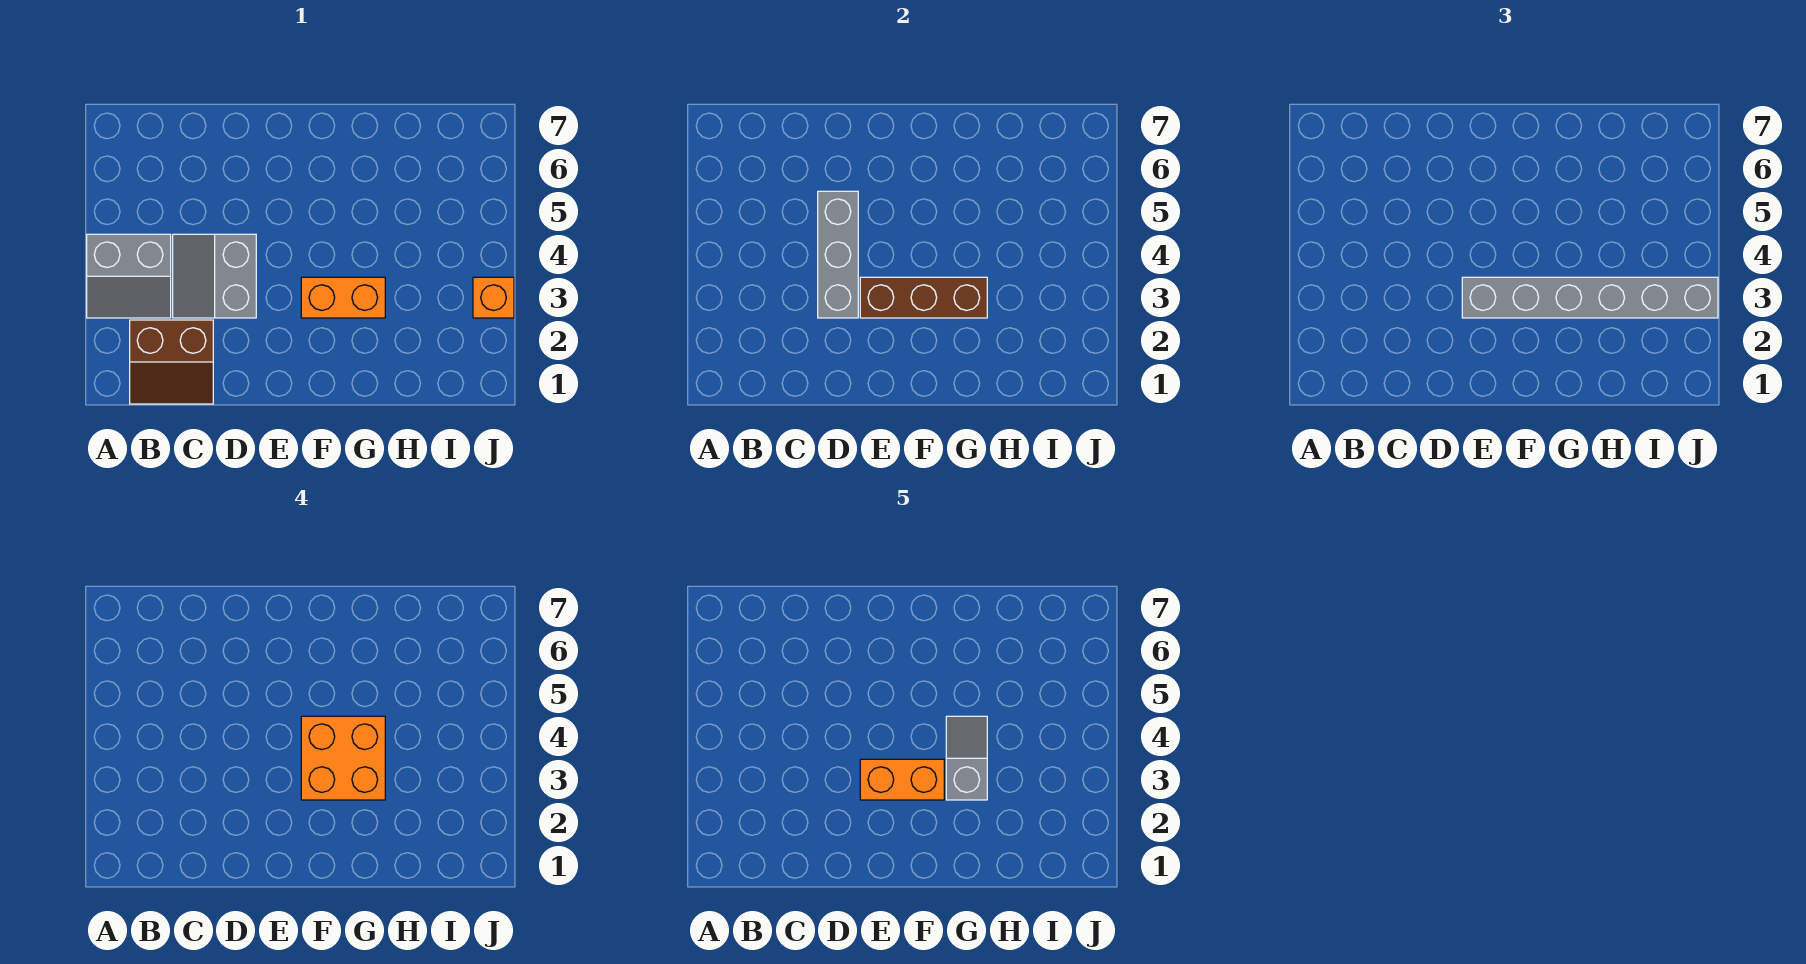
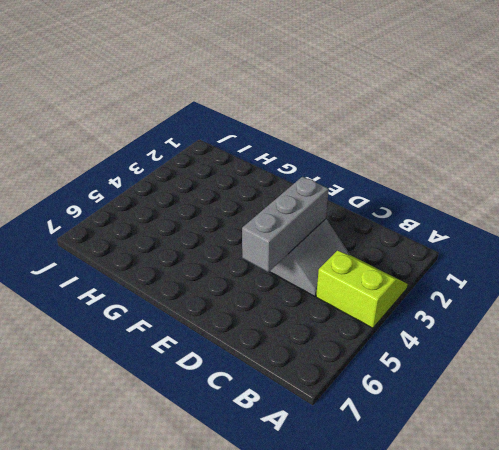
lime slope A3:B4 level 1 top 4 -> grey slope A3:B4 level 1 top 4
none -> brown slope B1:C2 level 1 top 2
none -> orange brick F3:G3 level 1

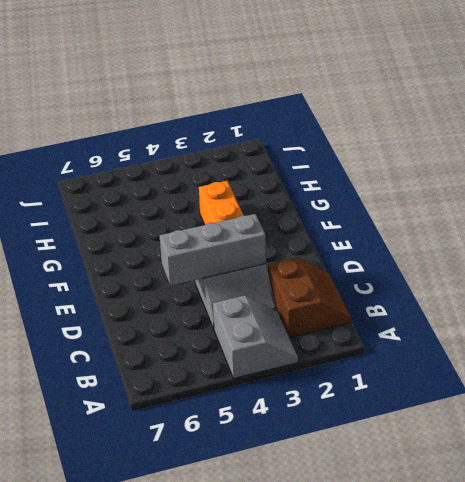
none -> orange brick J3 level 1
none -> brown brick E3:G3 level 2

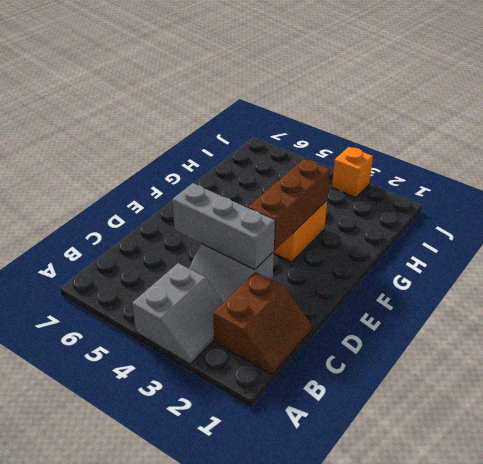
none -> grey brick E3:J3 level 3
none -> orange brick F3:G4 level 4

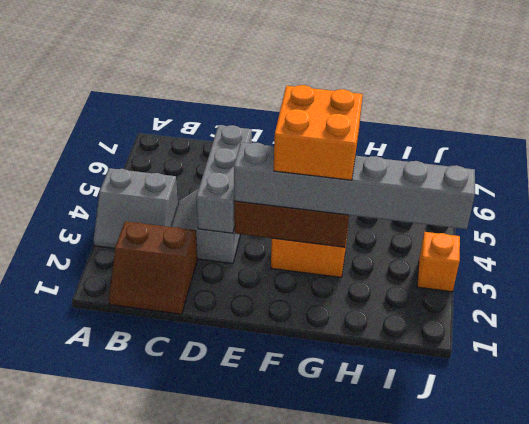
none -> orange brick E3:F3 level 5
none -> grey slope G3:G4 level 5 top 3

